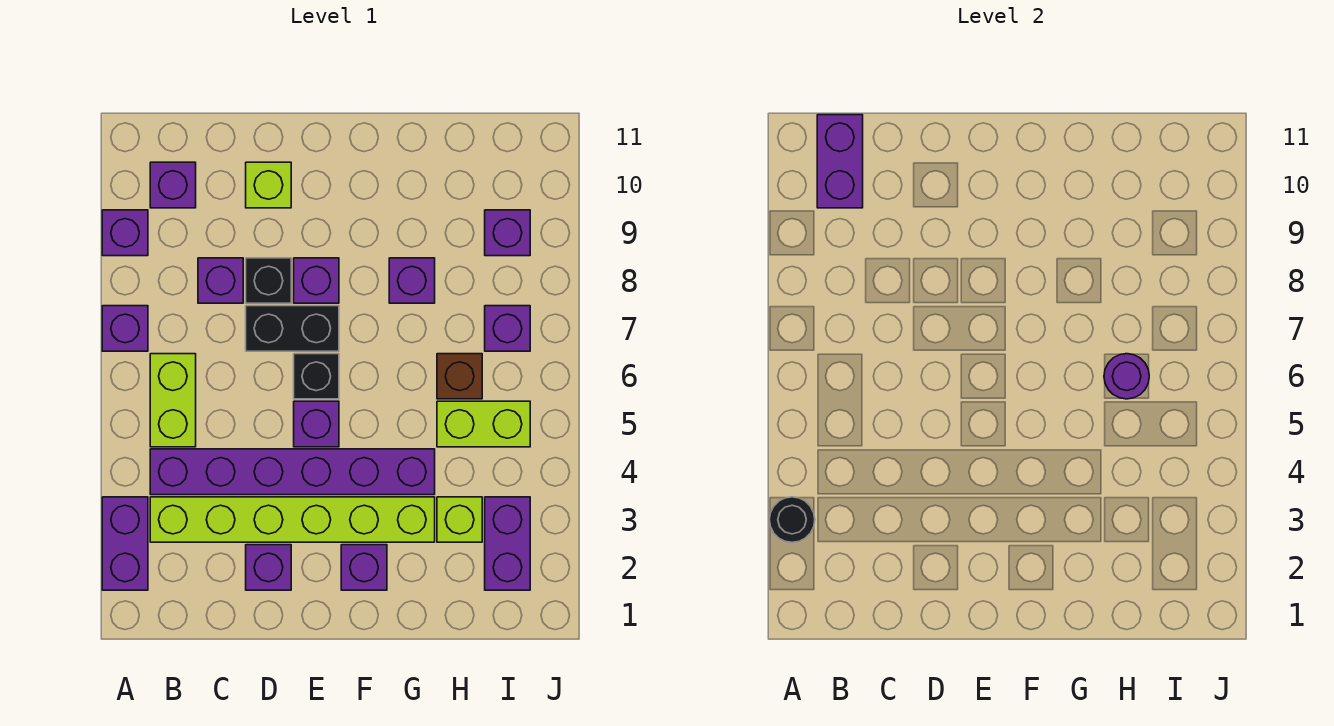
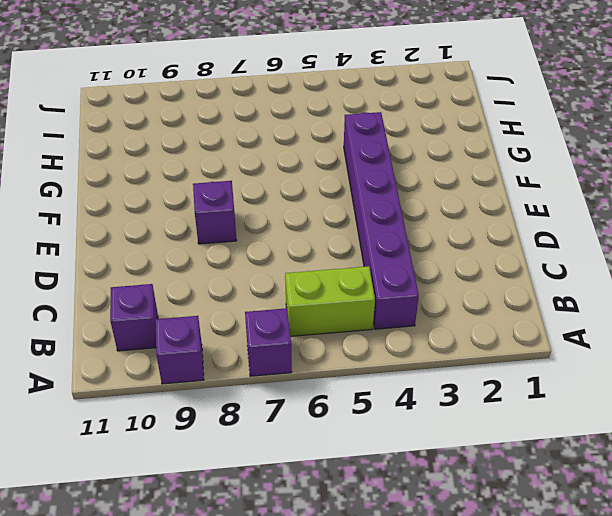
none -> purple brick A2:A3 level 1
none -> lime brick B3:G3 level 1
none -> purple brick C8 level 1

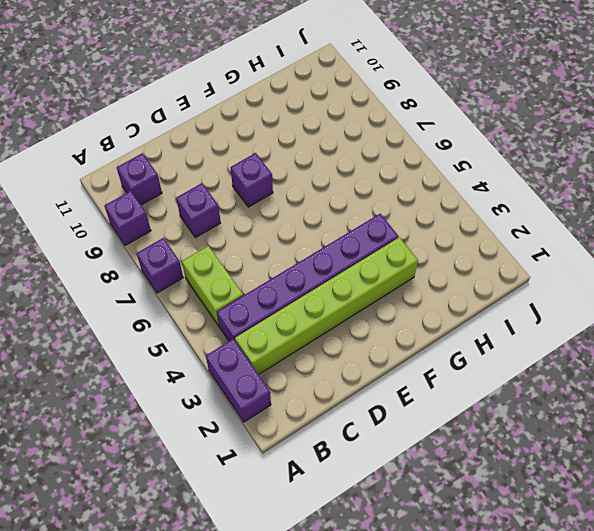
none -> purple brick D2 level 1
none -> black brick D7:E7 level 1
none -> black brick D8 level 1

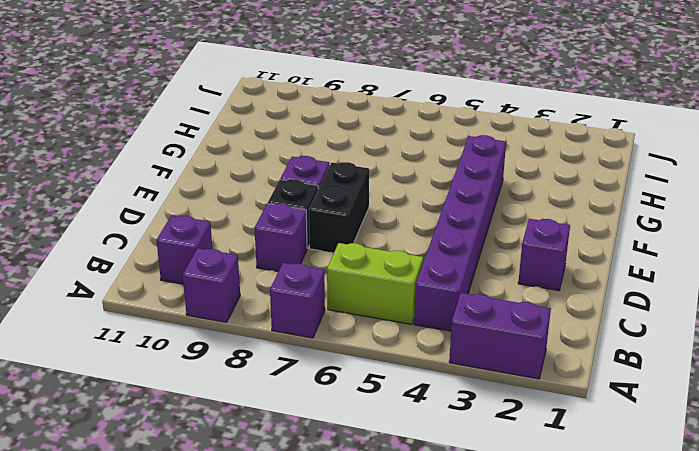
none -> lime brick B3:G3 level 1
none -> lime brick D10 level 1
none -> purple brick E5 level 1

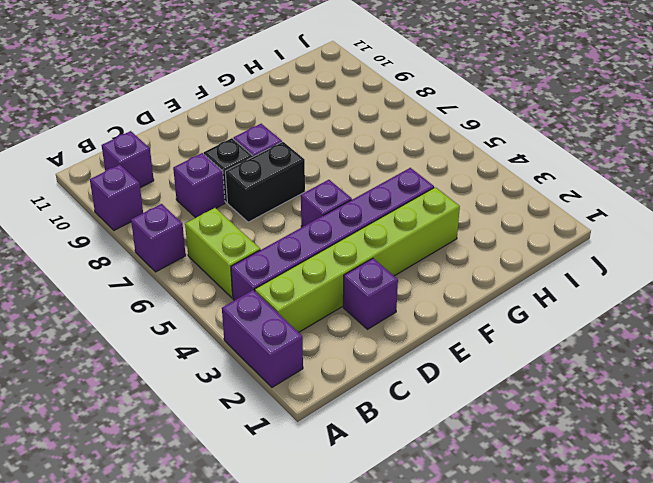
none -> lime brick D10 level 1
none -> black brick E6 level 1
none -> purple brick F2 level 1

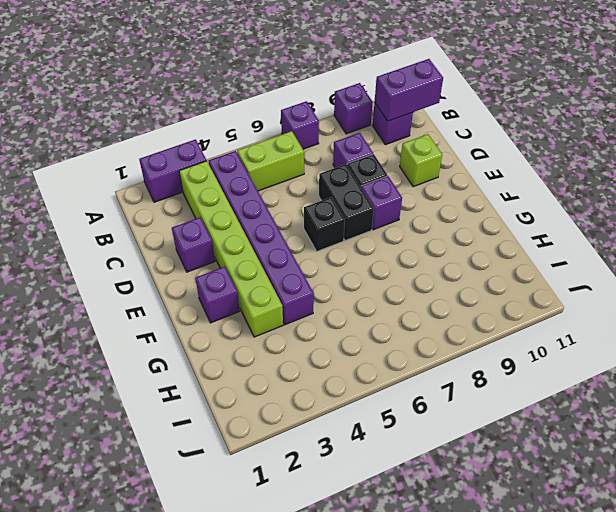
none -> purple brick E5 level 1
none -> purple brick G8 level 1
none -> lime brick H3 level 1

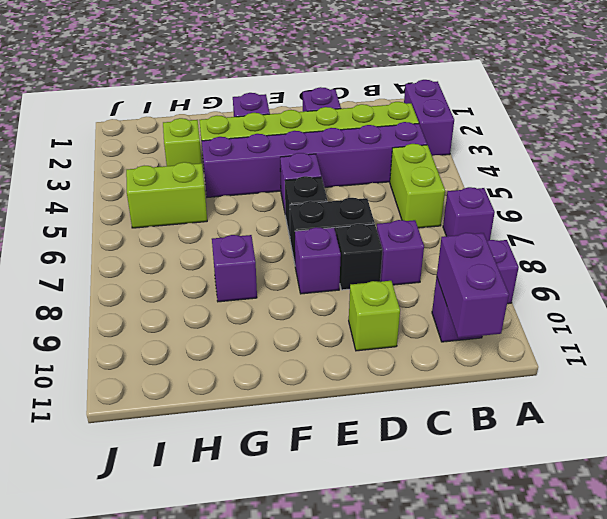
none -> brown brick H6 level 1
none -> purple brick I2:I3 level 1
none -> purple brick I7 level 1

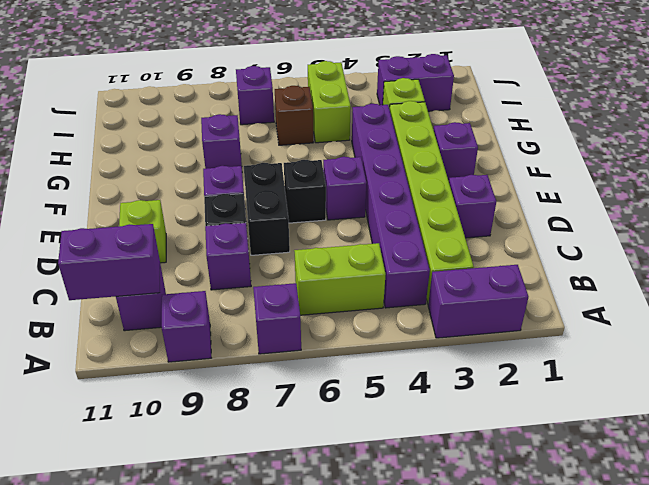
none -> purple brick I9 level 1
none -> black round brick A3 level 2
none -> purple round brick H6 level 2

